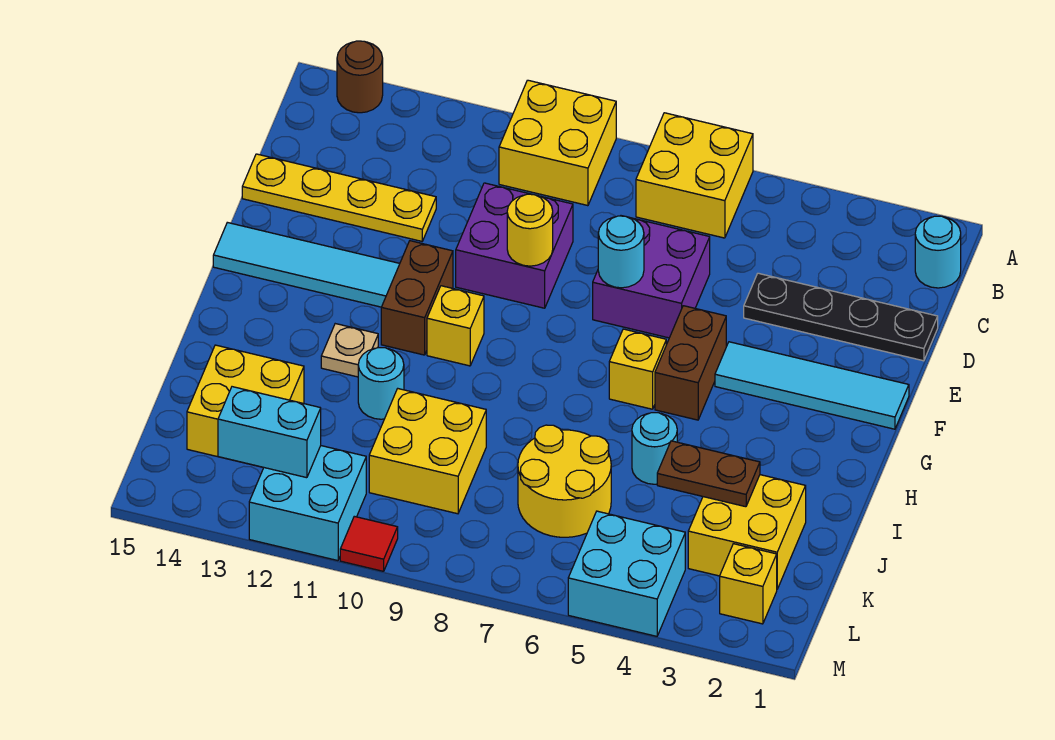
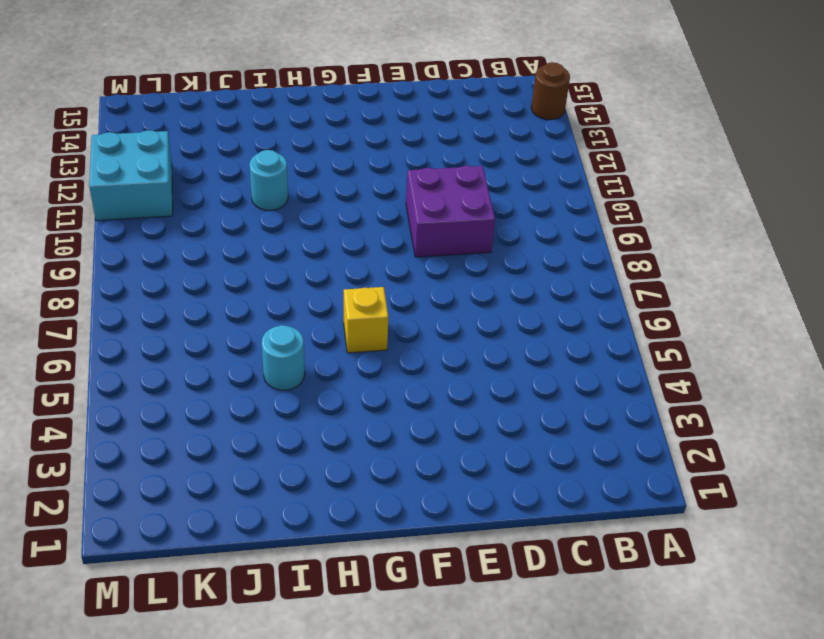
none -> yellow brick A6:B7 level 1
none -> yellow brick A9:B10 level 1
none -> cyan round brick B1 level 1

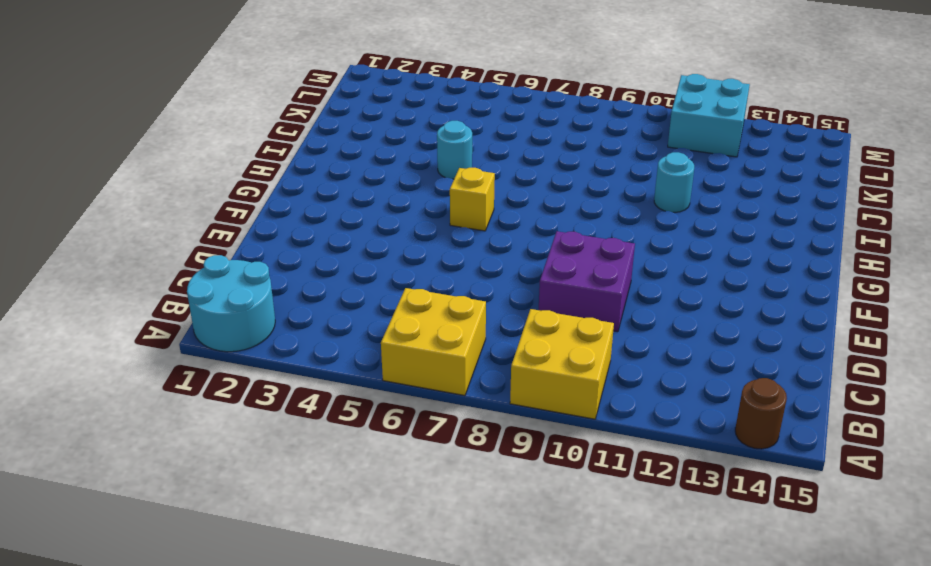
cyan round brick A1:B2 level 1 -> cyan round brick B1 level 1
none -> black plate D1:D4 level 1
none -> purple brick D6:E7 level 1
none -> yellow plate D12:D15 level 1

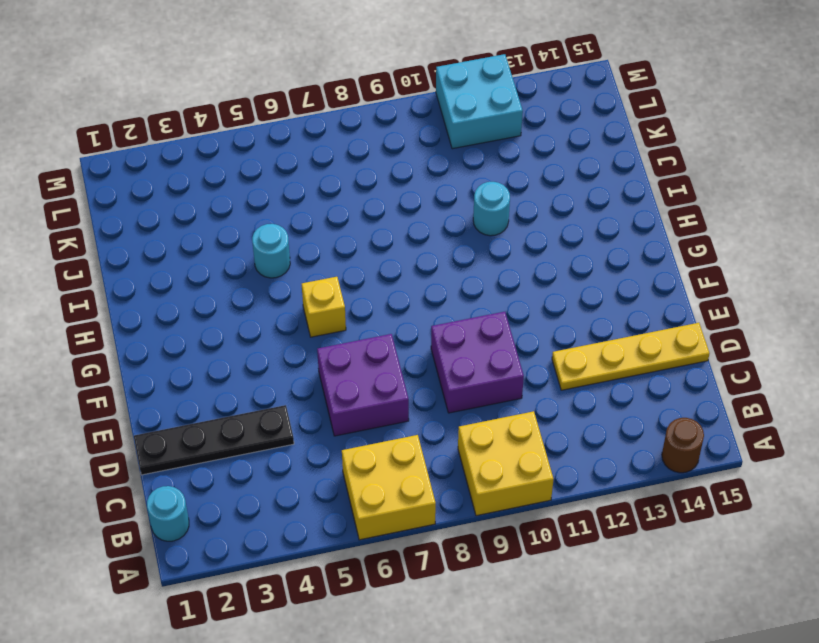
none -> cyan tile F1:F4 level 1
none -> brown brick F5:G5 level 1
none -> brown brick F11:G11 level 1

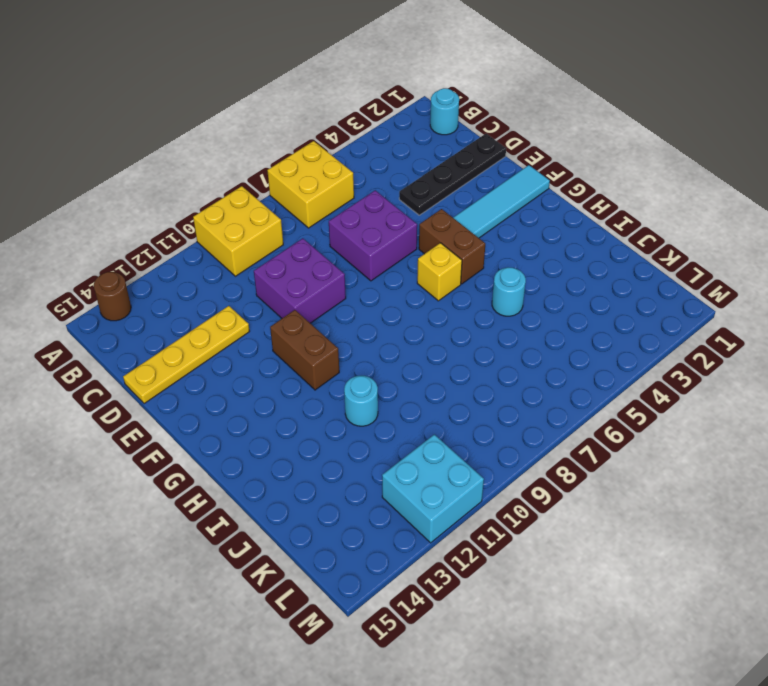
none -> cyan tile F12:F15 level 1
none -> yellow brick G10 level 1
none -> tan plate H12 level 1

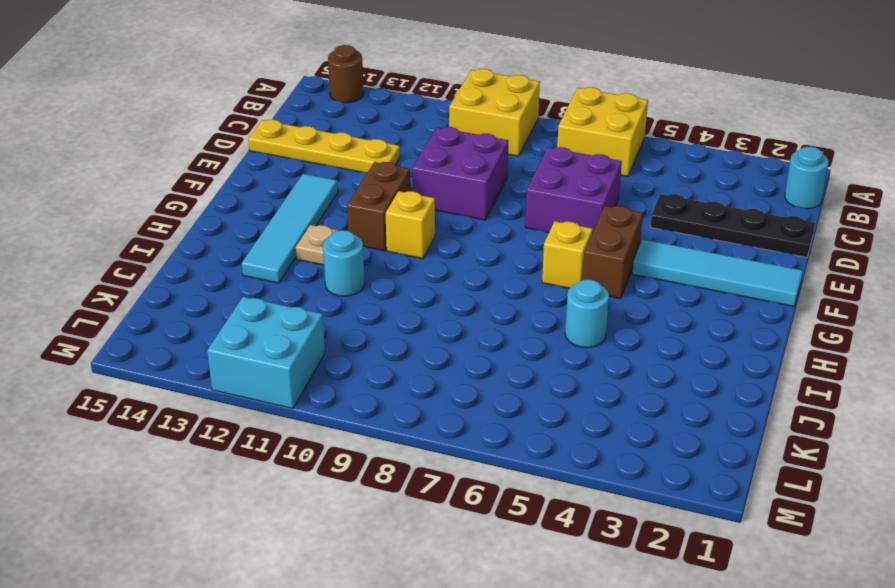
cyan tile F13:I13 level 1 -> cyan tile F12:F15 level 1
none -> yellow brick J2:K3 level 1
none -> yellow round brick J6:K7 level 1
none -> yellow brick J9:K10 level 1

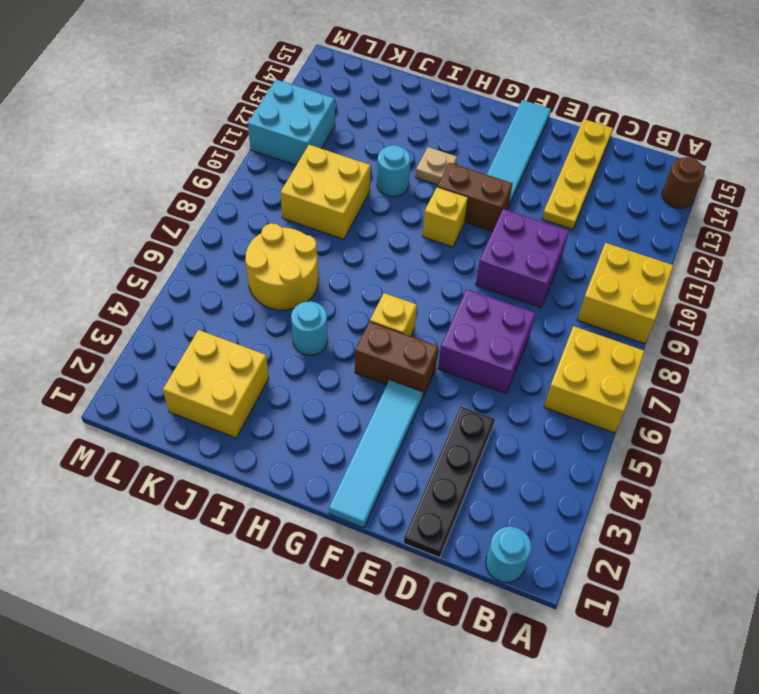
none -> yellow brick J13:K14 level 1
none -> yellow brick L2 level 1
none -> cyan brick L4:M5 level 1

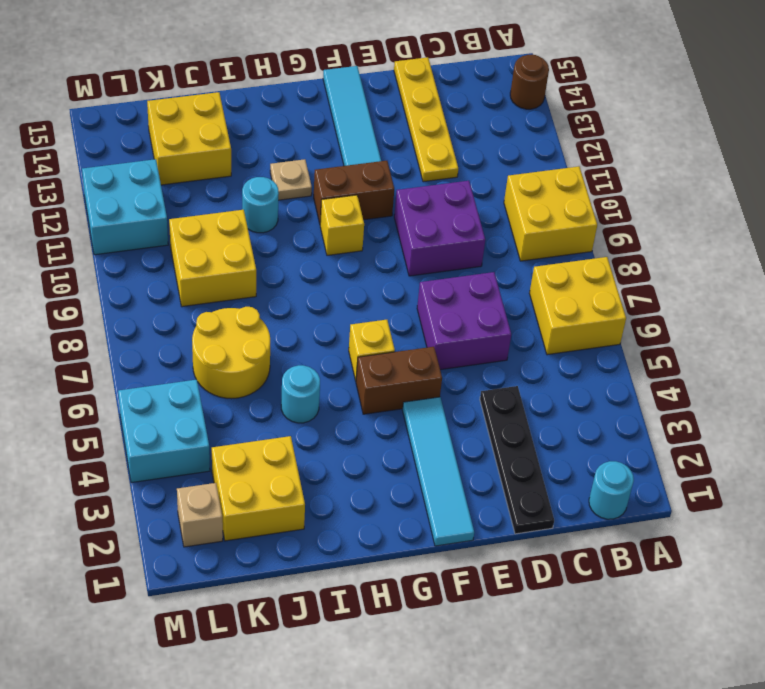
tan brick L2 level 1 -> yellow brick L2 level 1
none -> red tile M10 level 1
none -> cyan round brick E7 level 2
none -> yellow round brick E9 level 2

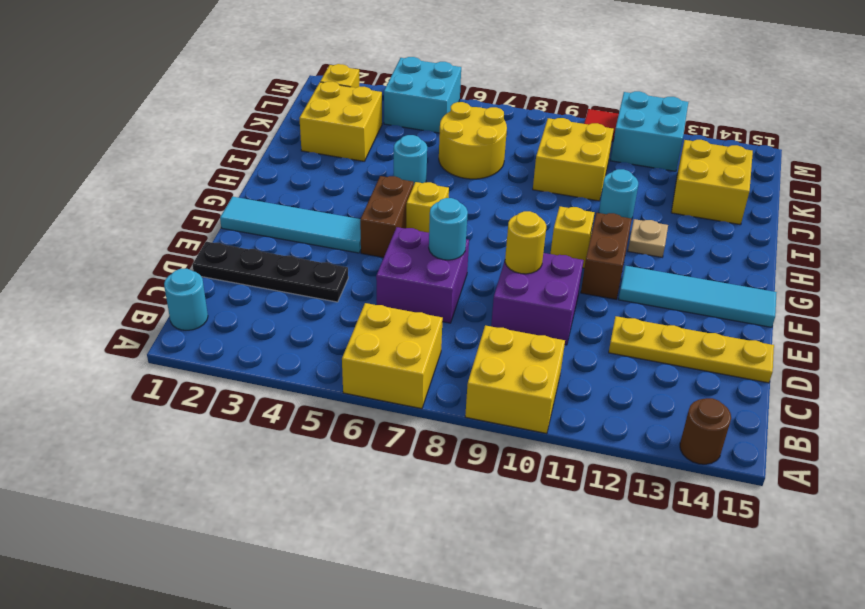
none -> brown plate J3:J4 level 2
none -> cyan brick L12:L13 level 2

